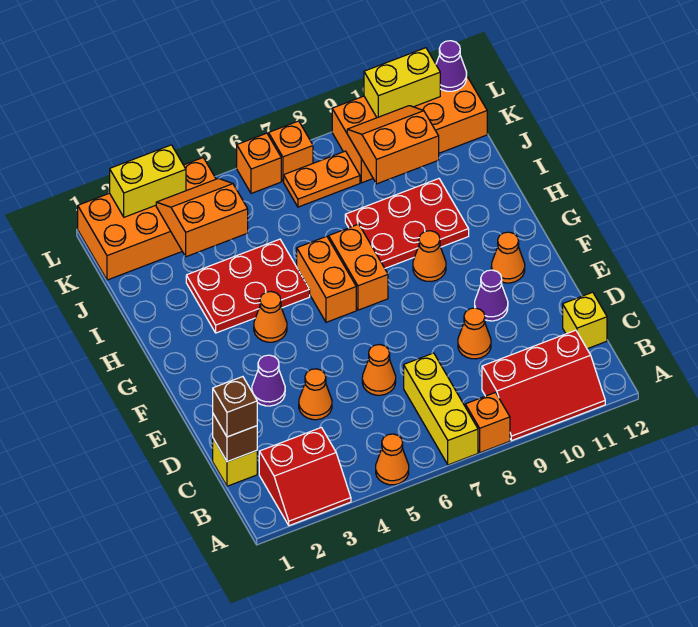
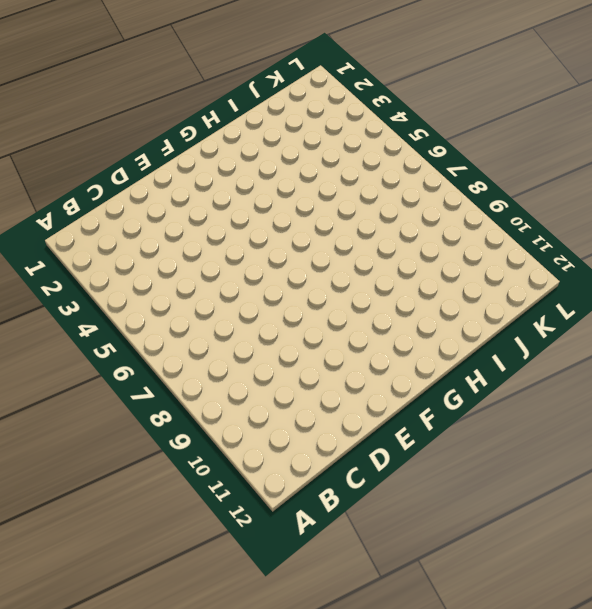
none -> red slope A2:B3 level 1 top B
none -> orange cone A5 level 1
none -> yellow brick A7:C7 level 1
none -> orange brick A8 level 1

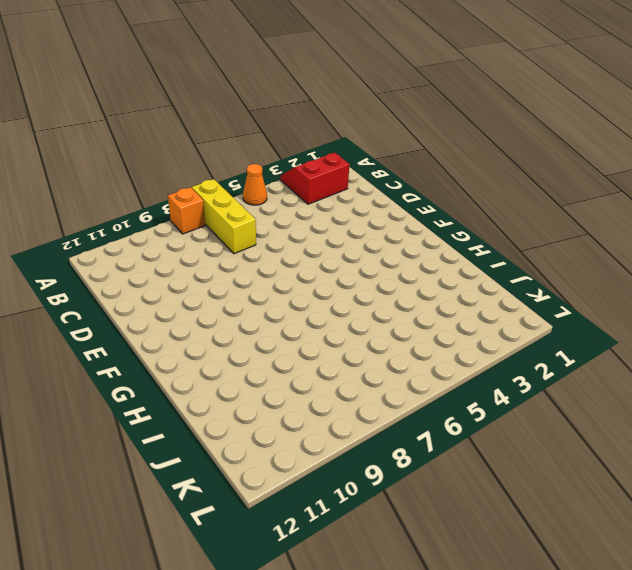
none -> red slope A9:B11 level 1 top B
none -> yellow brick C1 level 1
none -> yellow brick C12 level 1
none -> orange cone D4 level 1

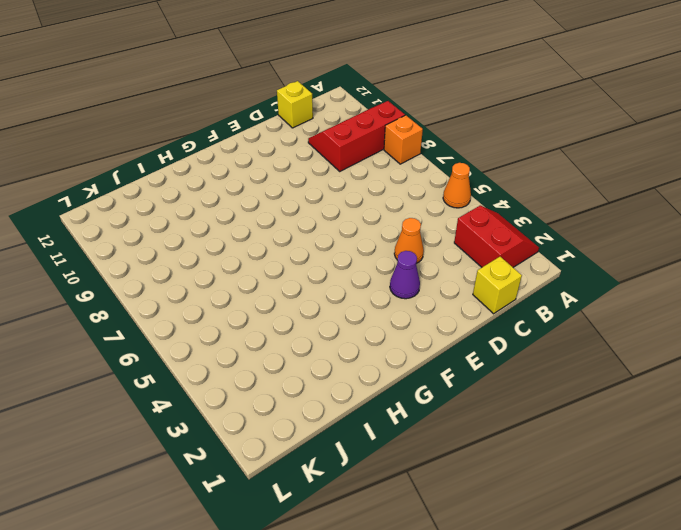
red slope A9:C10 level 1 top 9 -> red slope A9:B11 level 1 top B
none -> yellow brick A7:C7 level 1
none -> orange cone D6 level 1
none -> orange cone D9 level 1
none -> purple cone E10 level 1

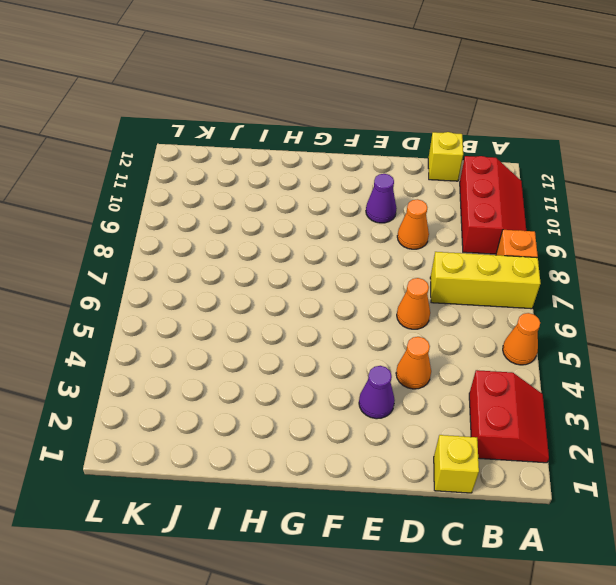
none -> orange cone F11 level 1
none -> orange cone G4 level 1
none -> orange brick G6:H6 level 1
none -> orange brick G7:H7 level 1

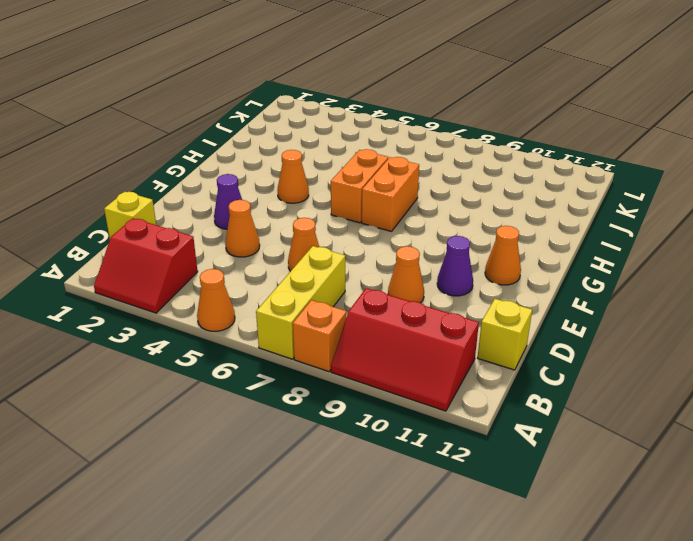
none -> orange cone G9 level 1
none -> red plate H3:I5 level 1
none -> red plate H8:I10 level 1
none -> orange brick K1:L4 level 1

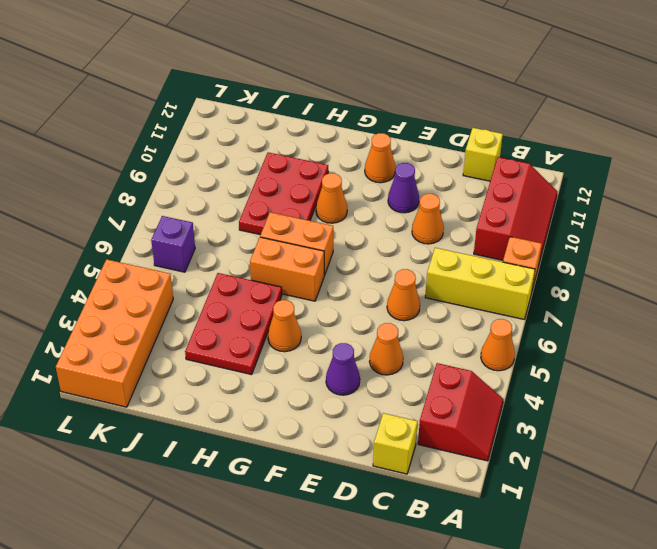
purple brick K6 level 1 -> none
none -> orange plate K7:K8 level 1
none -> orange brick K9:L12 level 1
none -> orange brick L6 level 1
none -> orange brick L7 level 1

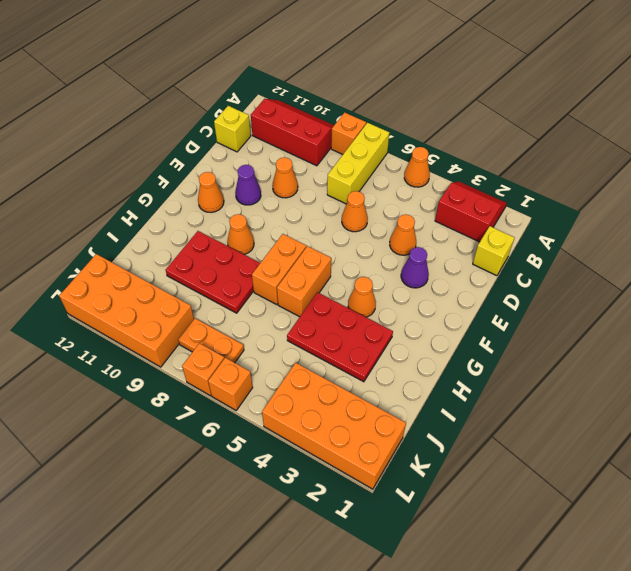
none -> brown brick C1 level 2
none -> orange slope J3:K4 level 2 top J
none -> orange slope J9:K10 level 2 top J
none -> yellow brick L2:L3 level 2

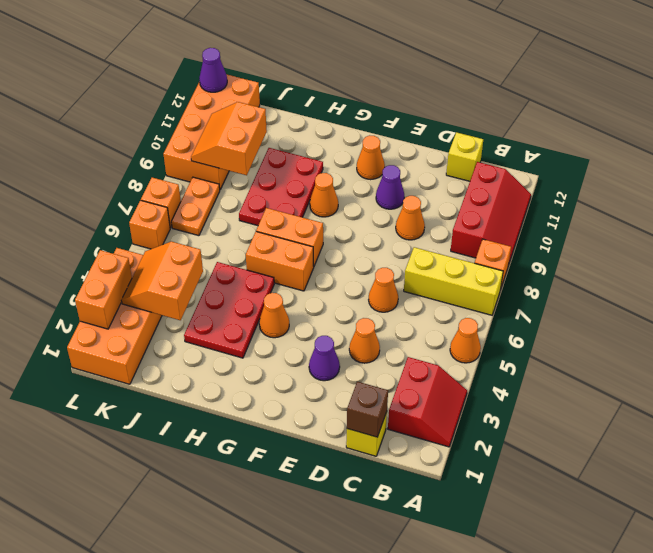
orange brick L2:L3 level 2 -> yellow brick L2:L3 level 2
none -> yellow brick L10:L11 level 2
none -> brown brick C1 level 3

